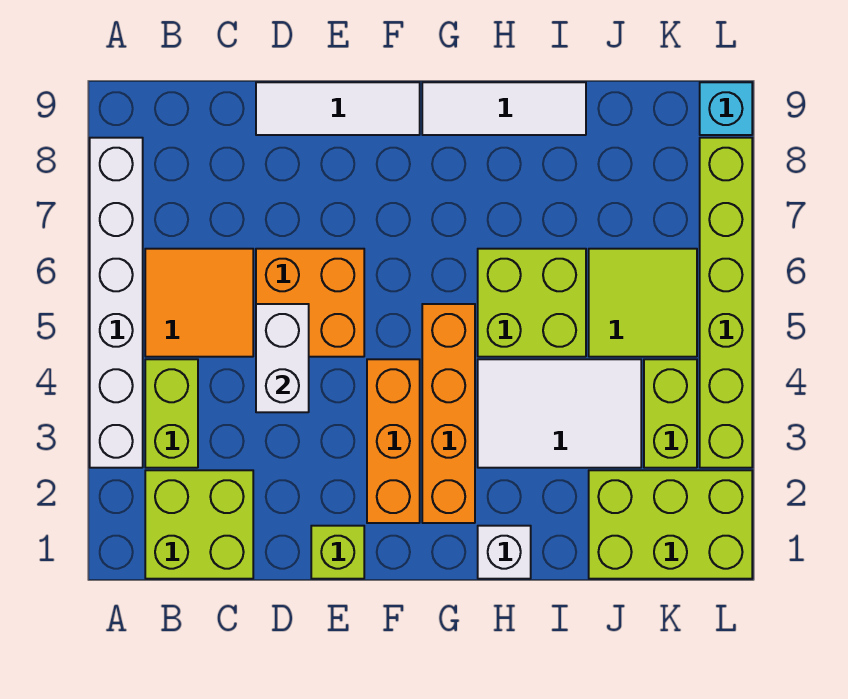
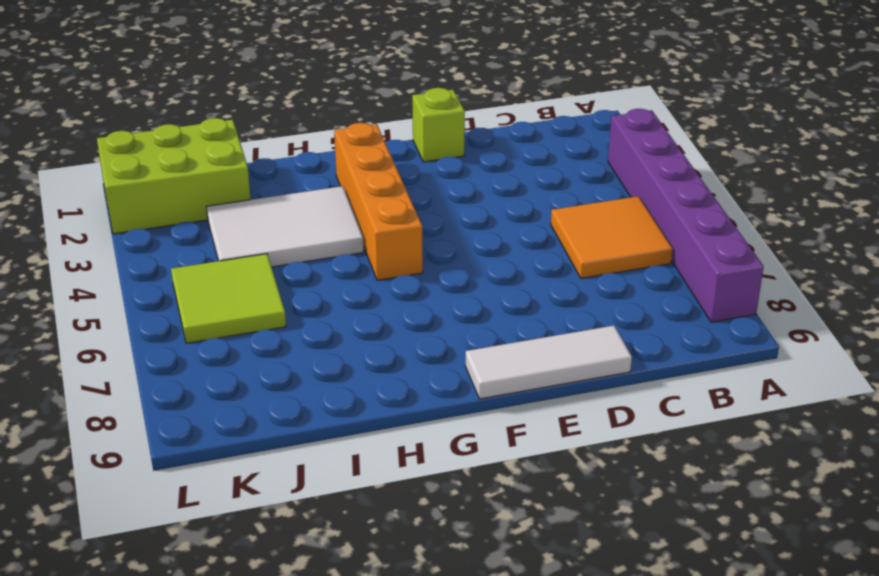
purple brick A3:A8 level 1 -> white brick A3:A8 level 1
none -> lime brick B1:C2 level 1
none -> lime brick B3:B4 level 1
none -> orange brick D5:E6 level 1

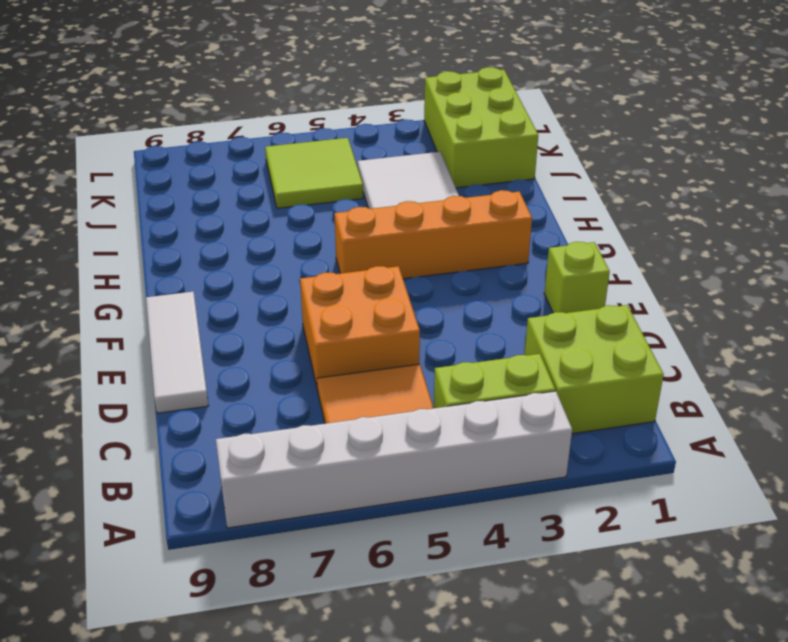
none -> orange brick F2:F4 level 1
none -> white tile G9:I9 level 1
none -> white brick H1 level 1

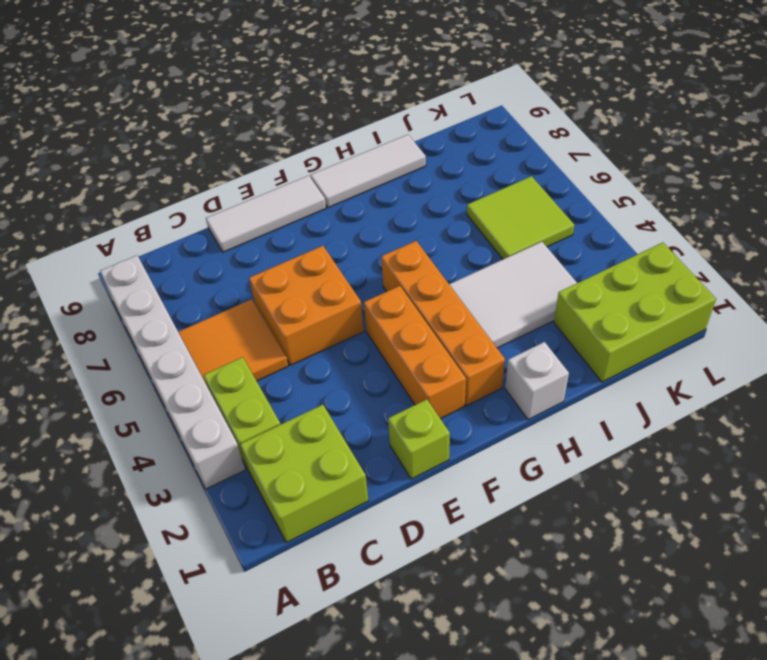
none -> lime brick H5:I6 level 1
none -> lime brick K3:K4 level 1
none -> lime brick L3:L8 level 1

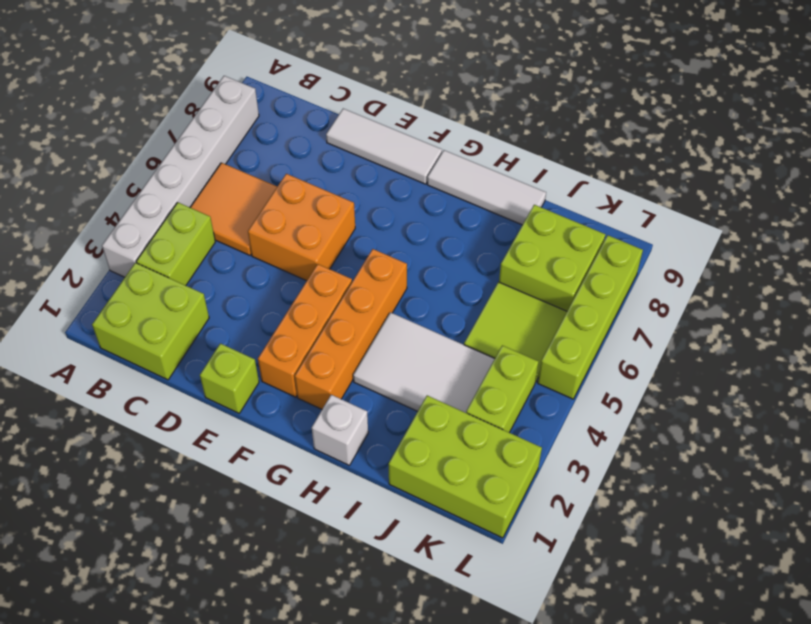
lime brick J7:K8 level 1 -> lime brick H5:I6 level 1
lime brick L5:L8 level 1 -> lime brick L3:L8 level 1
none -> cyan brick L9 level 1
none -> white brick D4:D5 level 2

